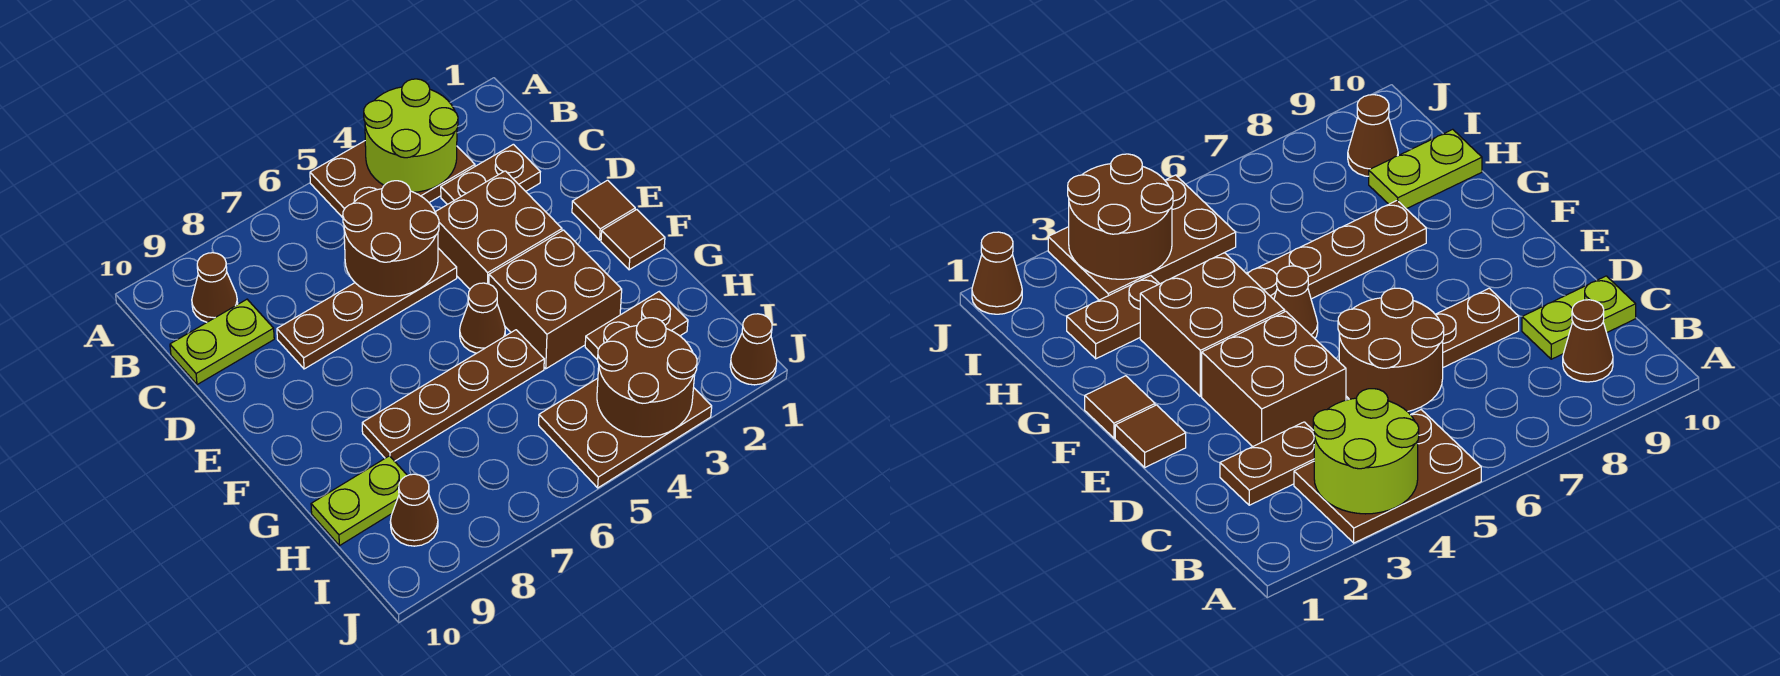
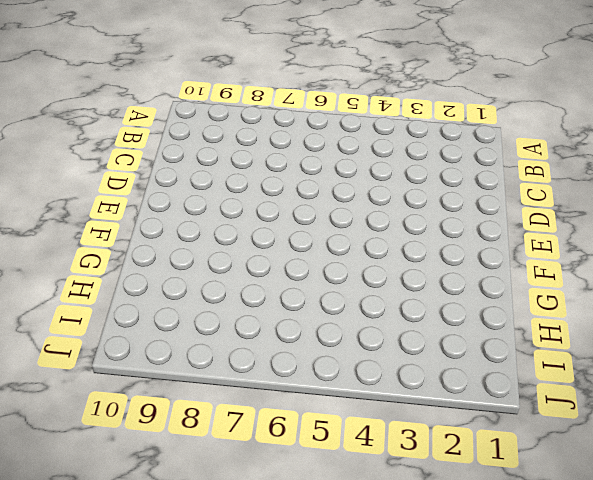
none -> brown plate A3:B5 level 1
none -> brown cone B9 level 1
none -> brown plate C2:C3 level 1

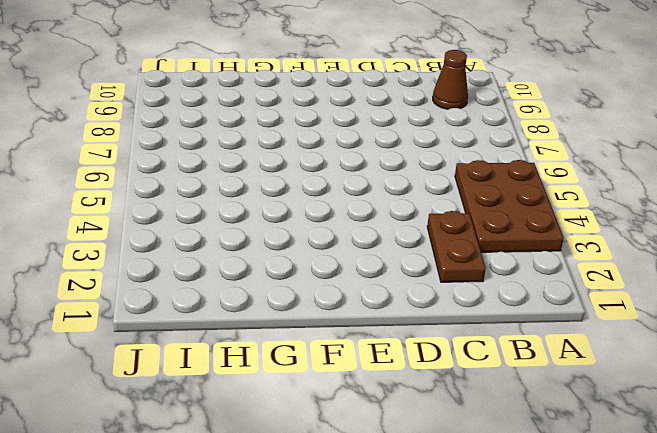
none -> lime plate C9:C10 level 1
none -> brown brick D3:E4 level 1
none -> brown plate D5:D8 level 1

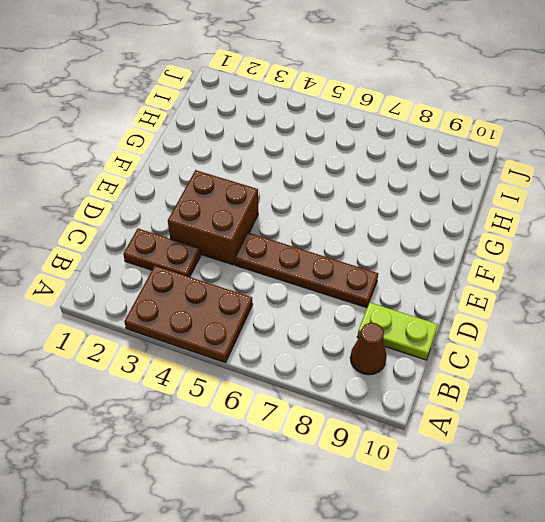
none -> brown tile E1 level 1
none -> brown tile F1 level 1
none -> brown brick F3:G4 level 1

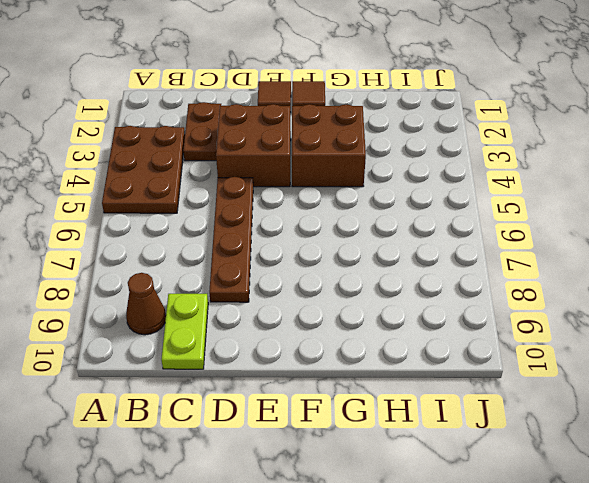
none -> brown cone F5 level 1
none -> brown plate G5:G8 level 1
none -> brown plate H2:H3 level 1

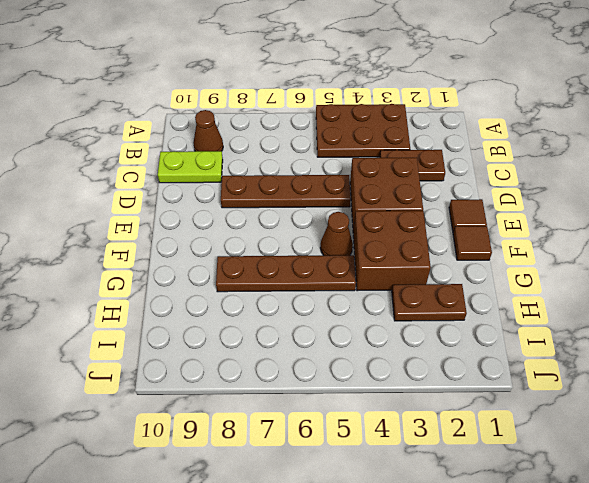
none -> lime plate H9:H10 level 1
none -> brown plate I3:J5 level 1
none -> brown cone I9 level 1

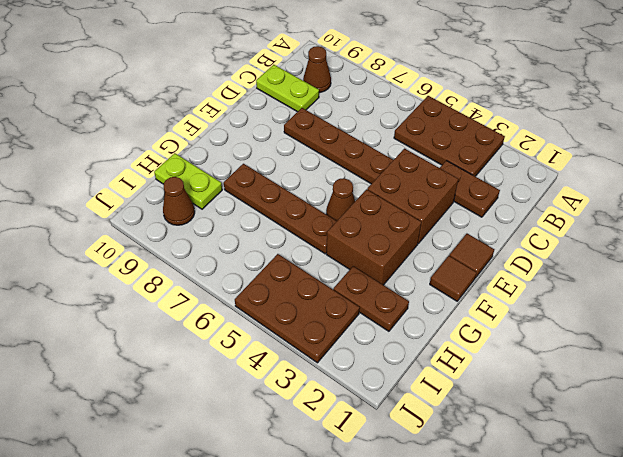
none -> brown cone J1 level 1
none -> lime round brick A3:B4 level 2
none -> brown round brick C5:D6 level 2

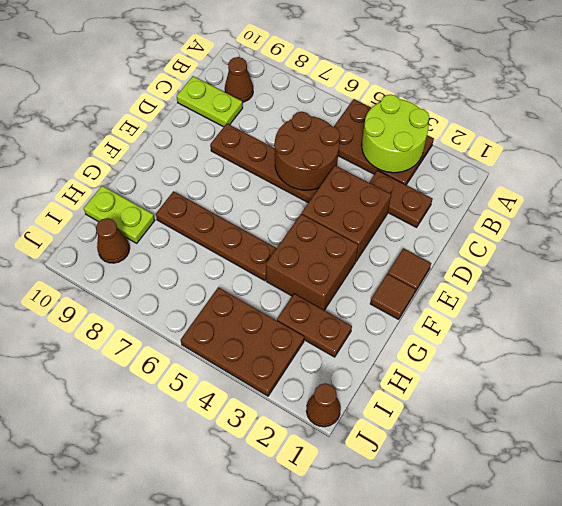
none -> brown cone F5 level 1
none -> brown round brick I3:J4 level 2

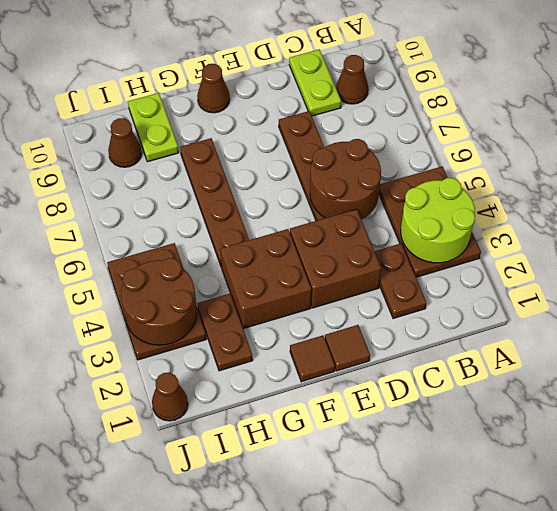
brown cone F10 level 1 -> brown cone F5 level 1

